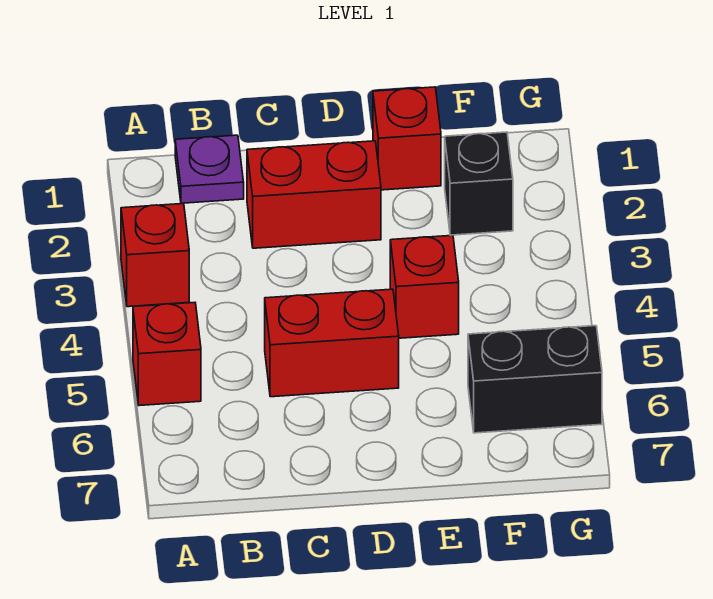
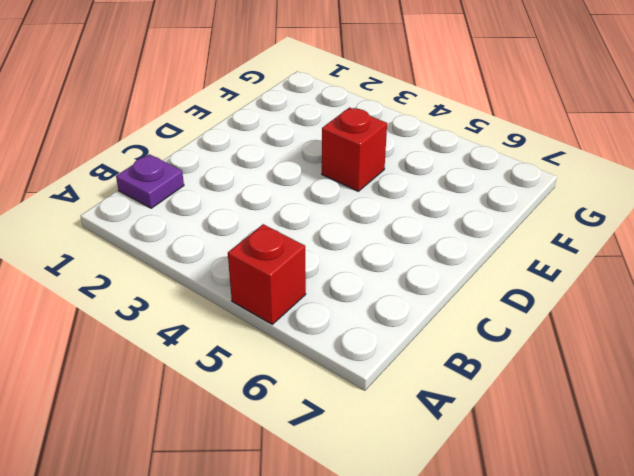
none -> red brick A3 level 1
none -> red brick C2:D2 level 1

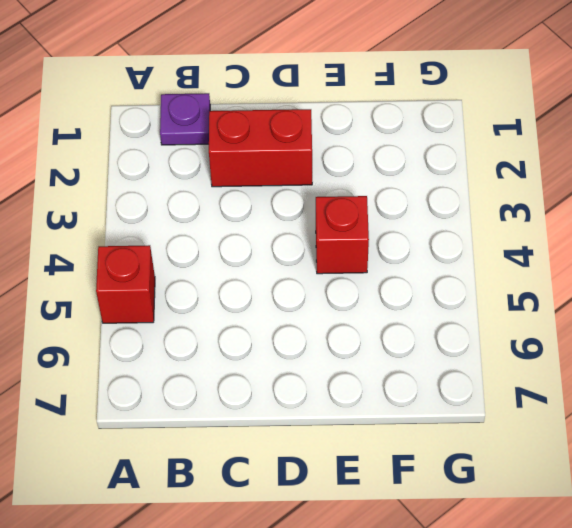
none -> red brick A3 level 1
none -> red brick C5:D5 level 1

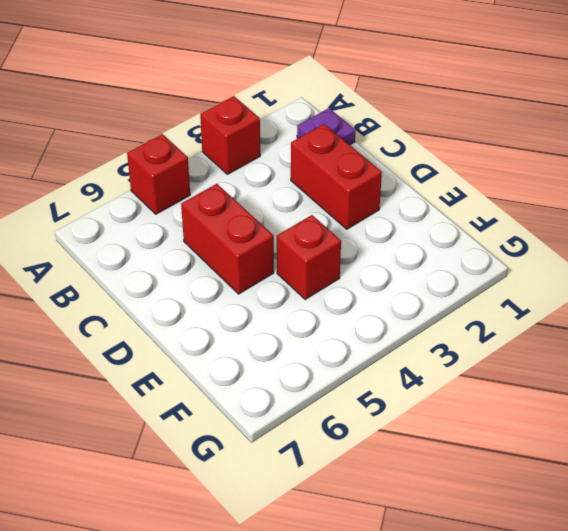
none -> red brick E1 level 1
none -> black brick F2 level 1

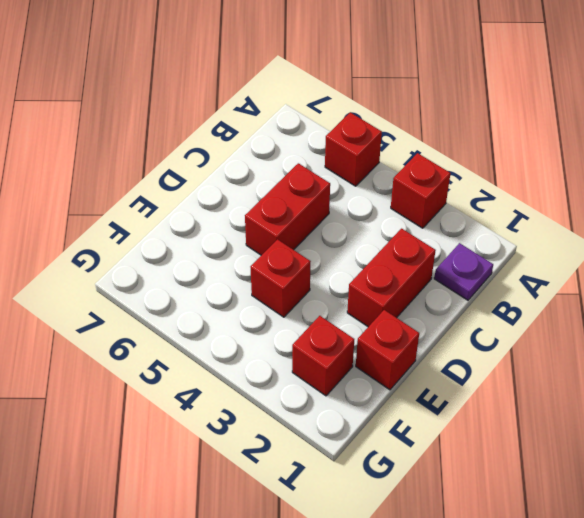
red brick F2 level 1 -> black brick F2 level 1
none -> black brick F6:G6 level 1

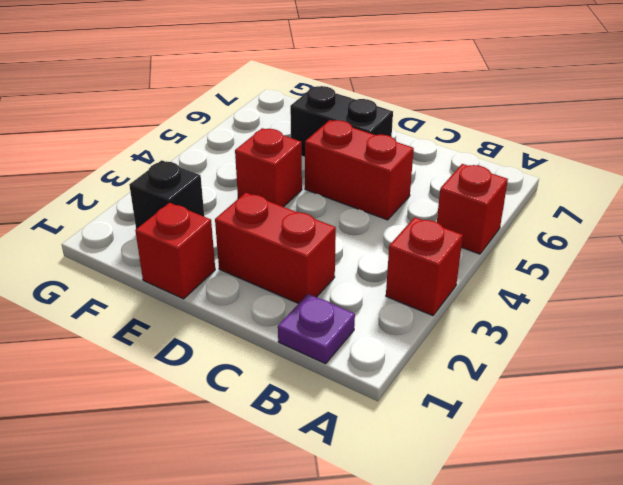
black brick D6:E6 level 1 -> black brick F6:G6 level 1

